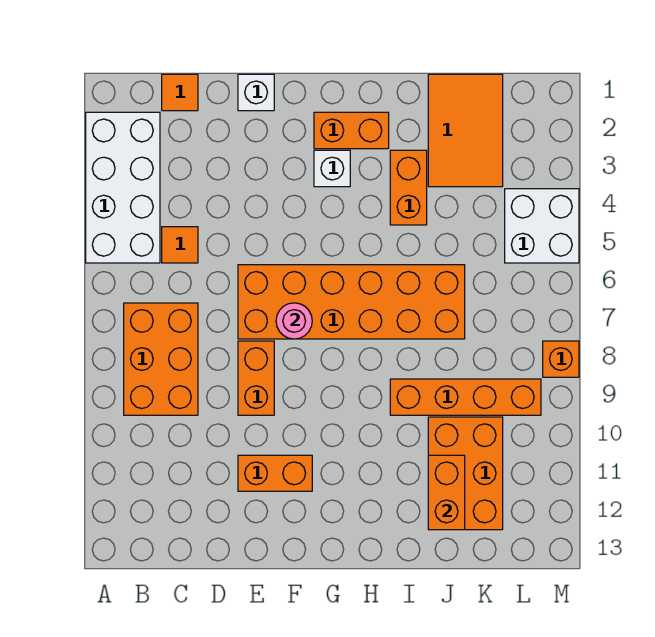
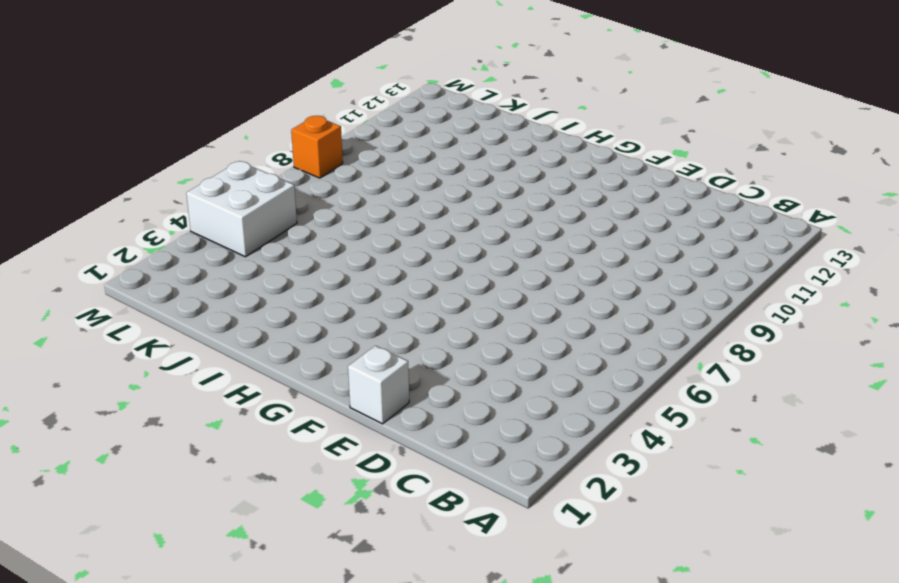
none -> white brick A2:B5 level 1
none -> orange brick B7:C9 level 1
none -> orange tile C1 level 1

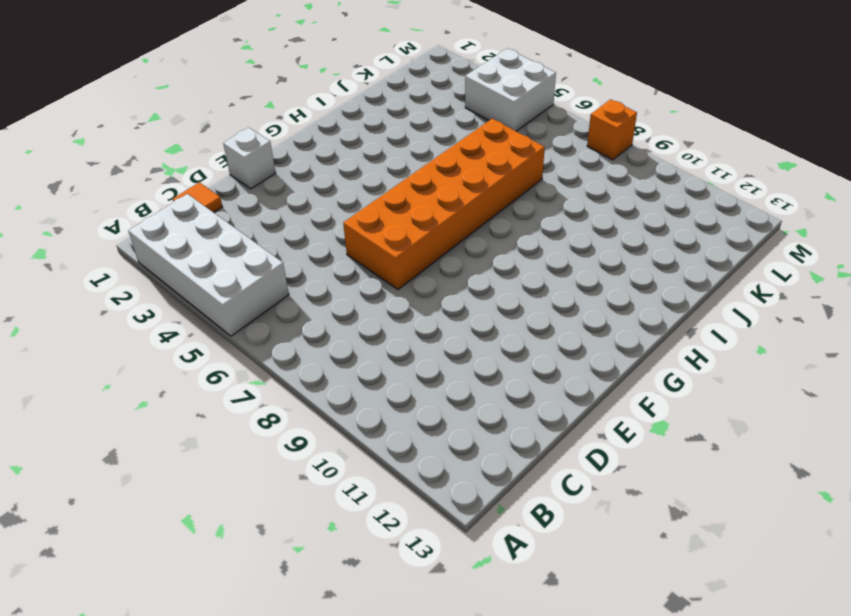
none -> orange brick B7:C9 level 1
none -> orange tile C5 level 1
none -> orange brick E8:E9 level 1

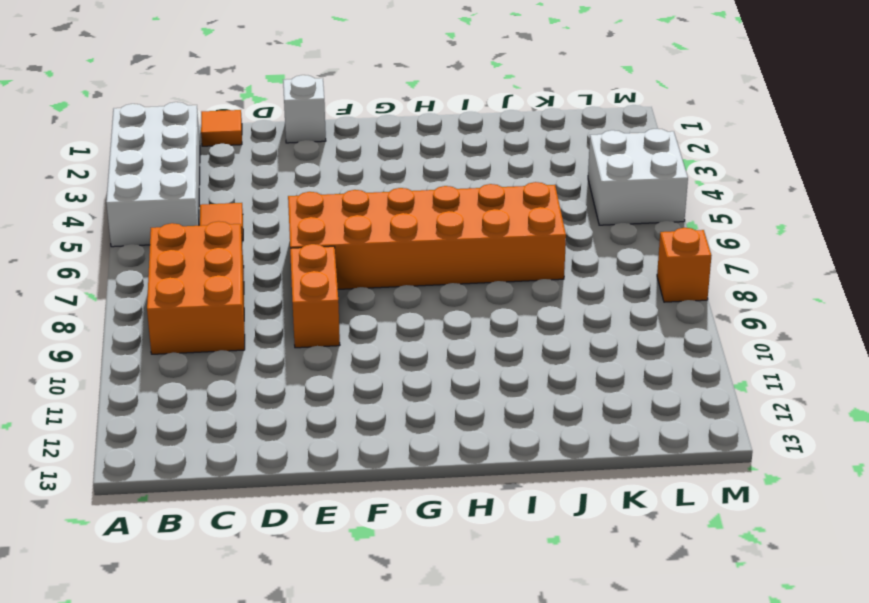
none -> orange brick E11:F11 level 1
none -> orange brick G2:H2 level 1
none -> white brick G3 level 1

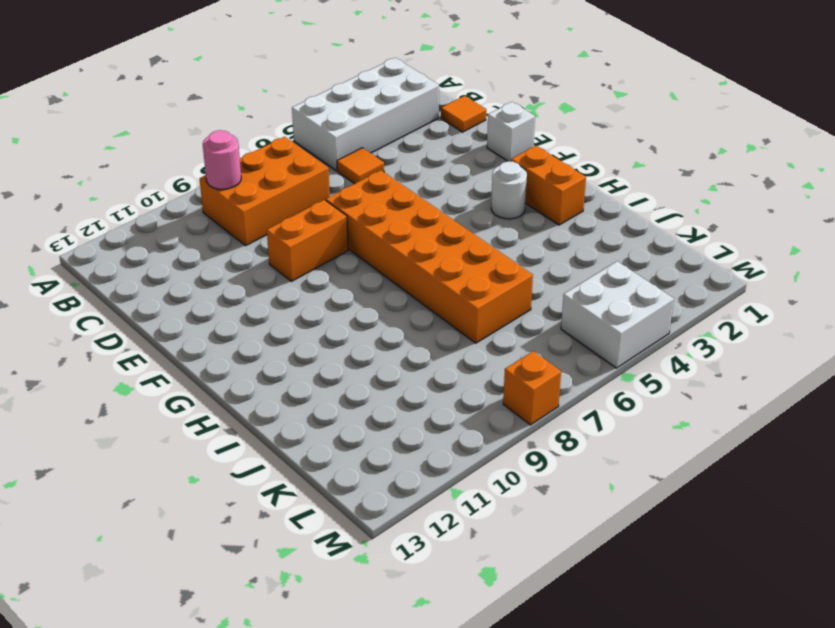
pink round brick B9 level 2 -> pink round brick F7 level 2
white round brick G3 level 1 -> white brick G3 level 1
none -> orange brick E11:F11 level 1
none -> orange brick I3:I4 level 1
none -> orange brick I9:L9 level 1

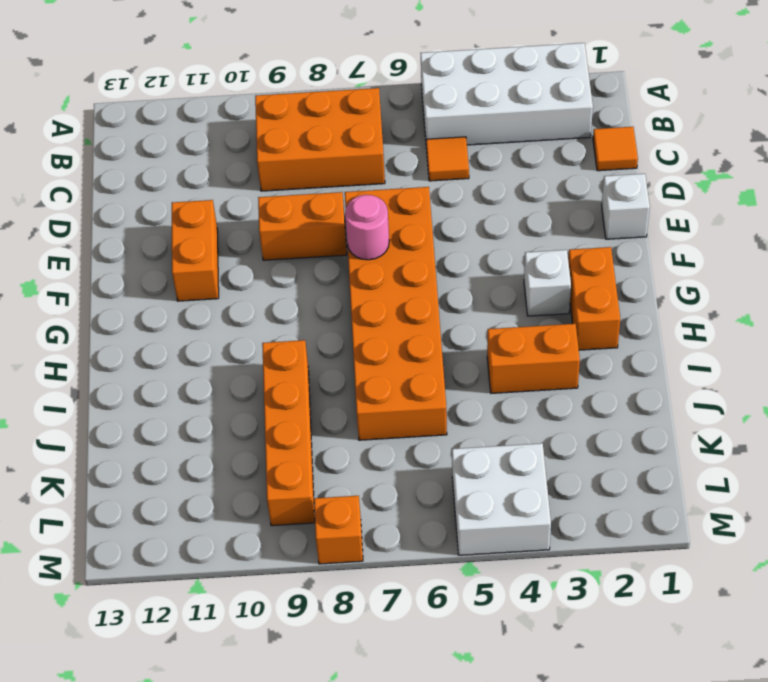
none -> orange tile J1:K3 level 1
none -> orange brick J10:K12 level 1
none -> orange brick J11:J12 level 2

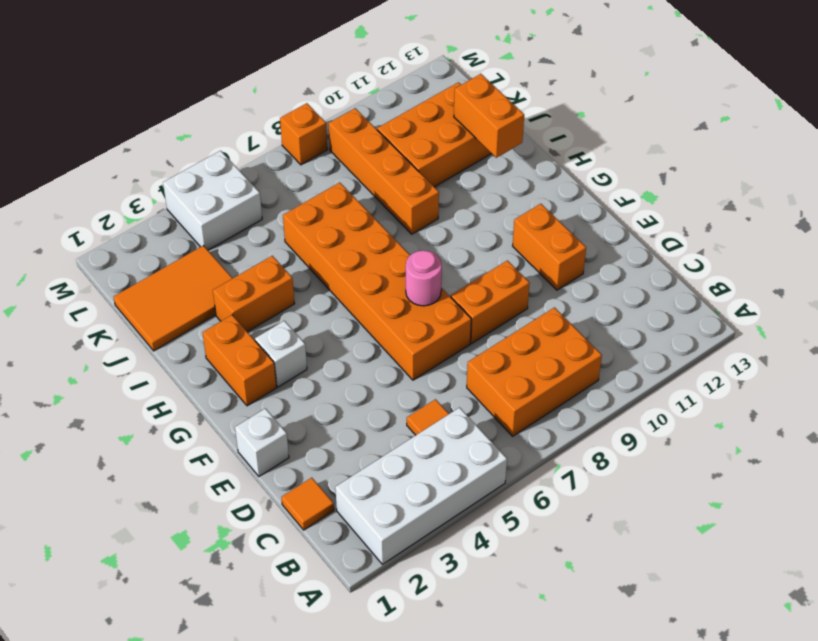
orange brick I12:J12 level 2 -> orange brick J11:J12 level 2

